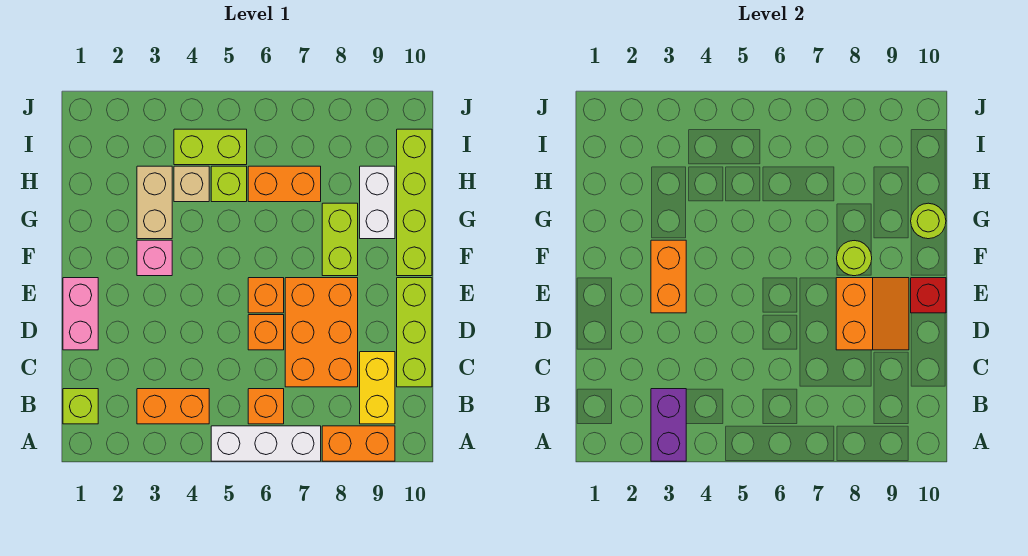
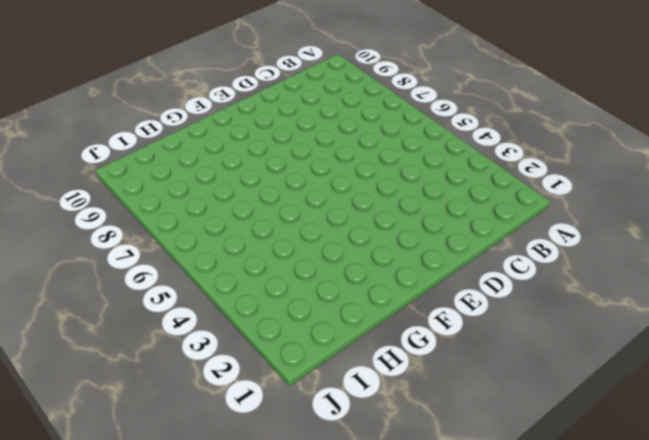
none -> white brick A5:A7 level 1
none -> orange brick A8:A9 level 1
none -> lime brick B1 level 1

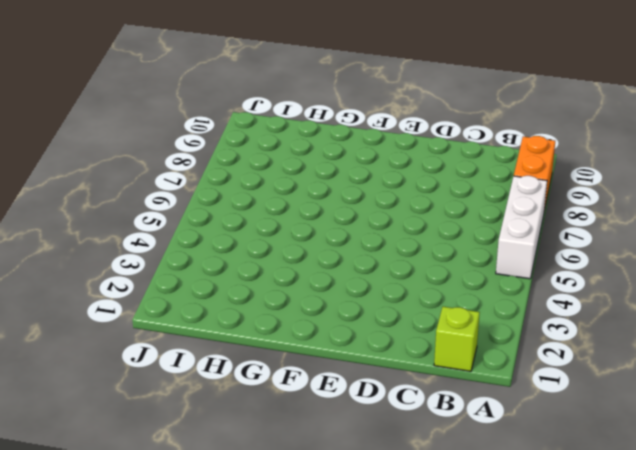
none -> orange brick B3:B4 level 1
none -> orange brick B6 level 1
none -> yellow brick B9:C9 level 1

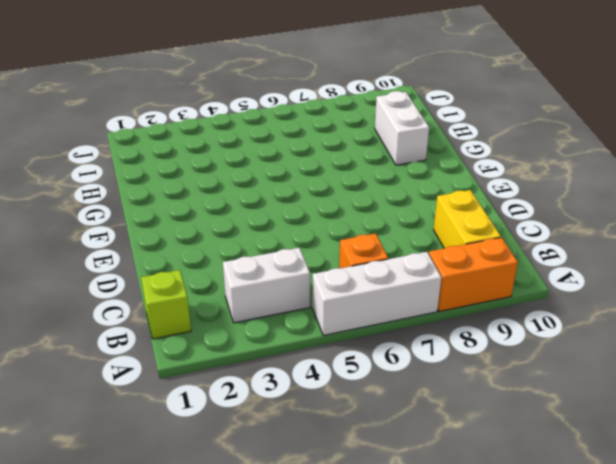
white brick B3:B4 level 1 -> orange brick B3:B4 level 1
none -> orange brick C7:E8 level 1
none -> lime brick C10:E10 level 1
none -> pink brick D1:E1 level 1

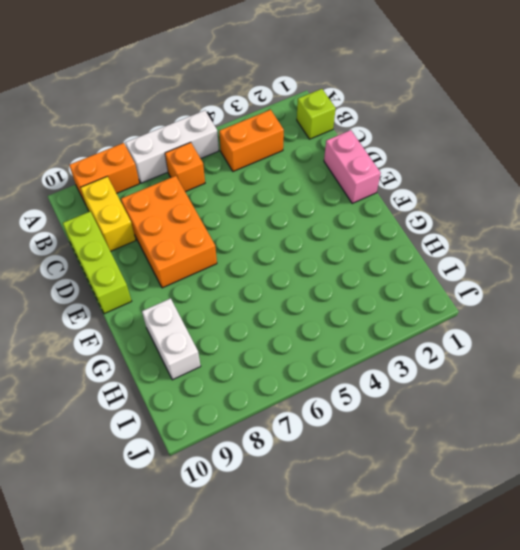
none -> orange brick D6 level 1
none -> orange brick E6 level 1
none -> pink brick F3 level 1

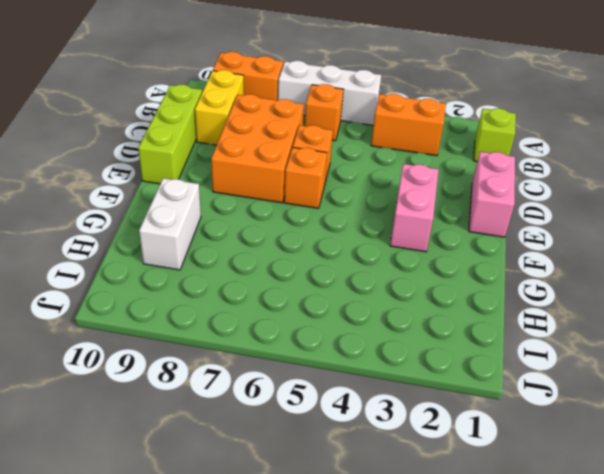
pink brick E3:F3 level 1 -> pink brick F3 level 1
none -> lime brick F8:G8 level 1
none -> lime brick F10:I10 level 1
none -> tan brick G3:H3 level 1

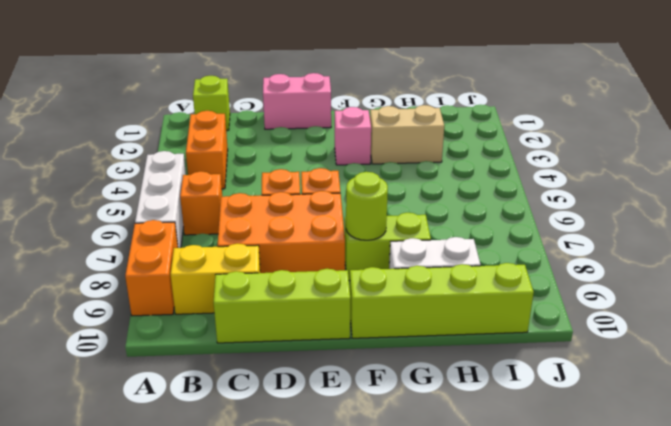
none -> tan brick H4 level 1
none -> lime brick H5 level 1
none -> orange brick H6:H7 level 1

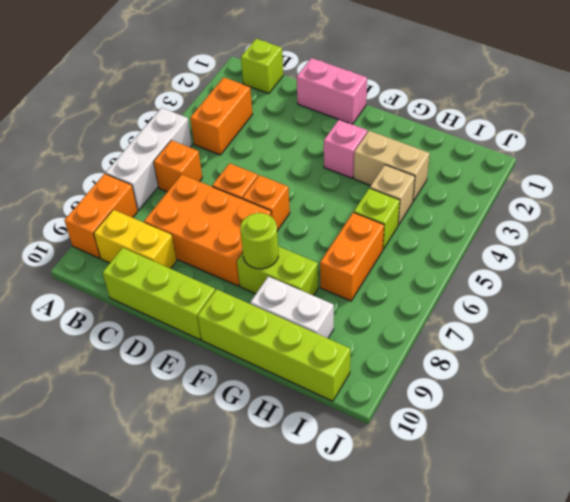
none -> lime brick I4:I5 level 1
none -> purple brick A3:B3 level 2
none -> orange slope D8:E9 level 2 top 8

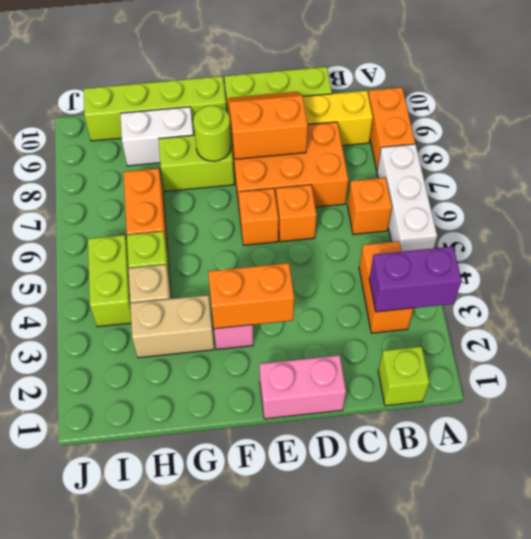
none -> red brick E10 level 2
none -> lime round brick G10 level 2

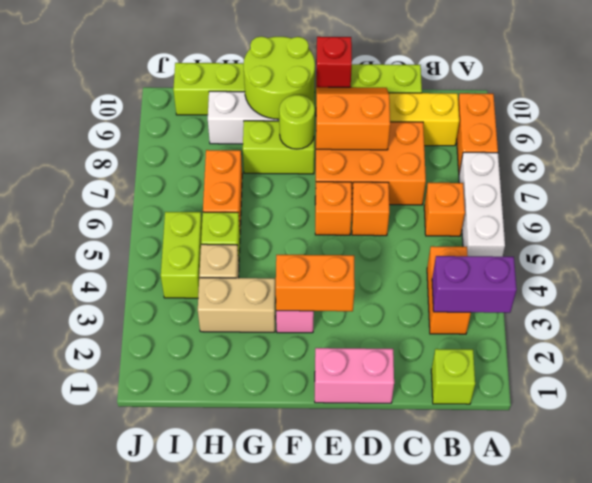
lime round brick F9:G10 level 2 -> lime round brick G10 level 2

